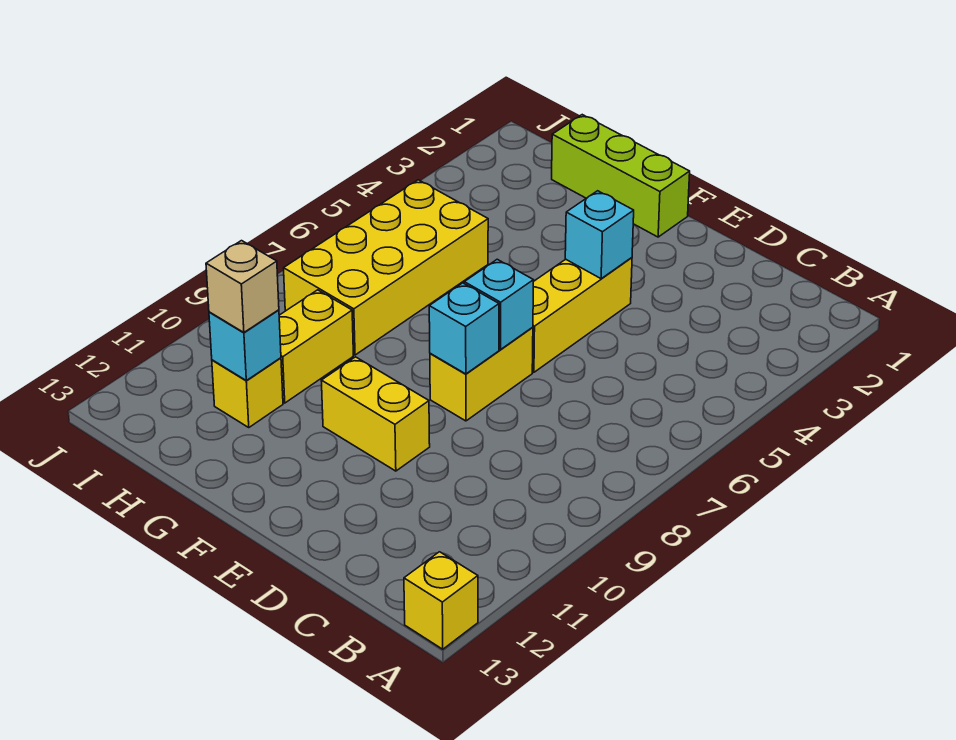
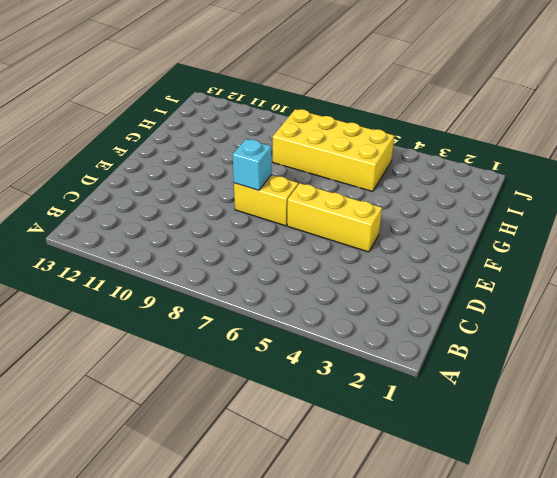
none -> yellow brick A13 level 1
none -> yellow brick E10:F10 level 1
none -> lime brick F1:H1 level 1

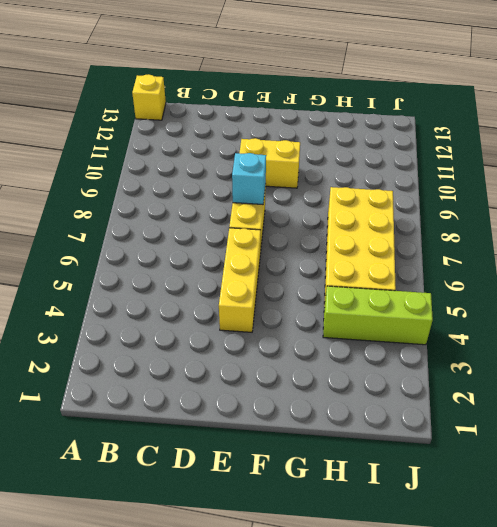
lime brick H4:J4 level 1 -> lime brick F1:H1 level 1
none -> yellow brick H9:H10 level 1
none -> yellow brick H11 level 1
none -> cyan brick E4 level 2

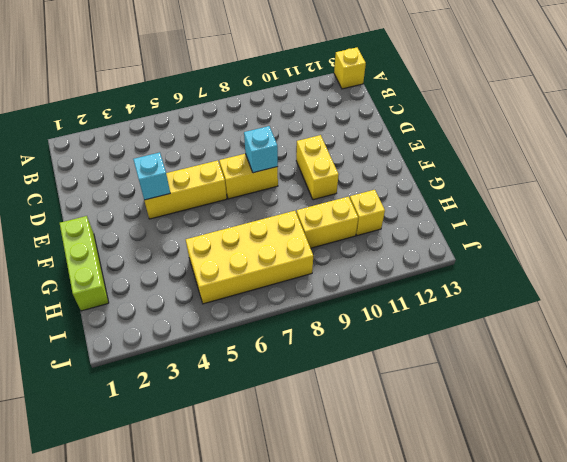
none -> cyan brick E7 level 2
none -> cyan brick H11 level 2
none -> tan brick H11 level 3

